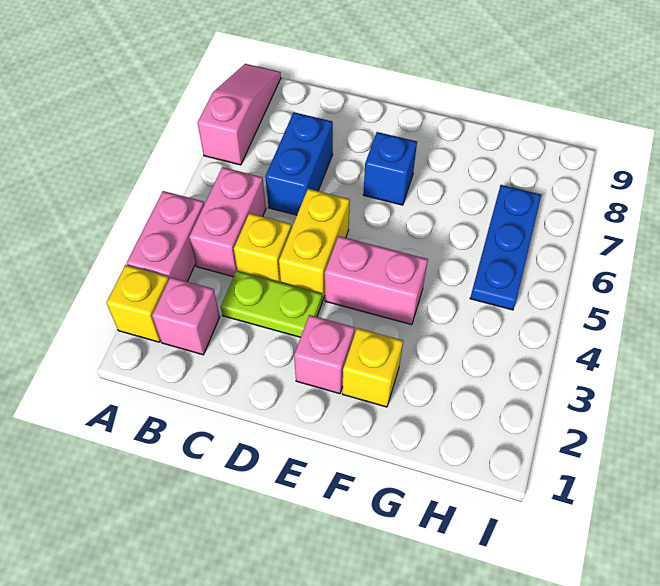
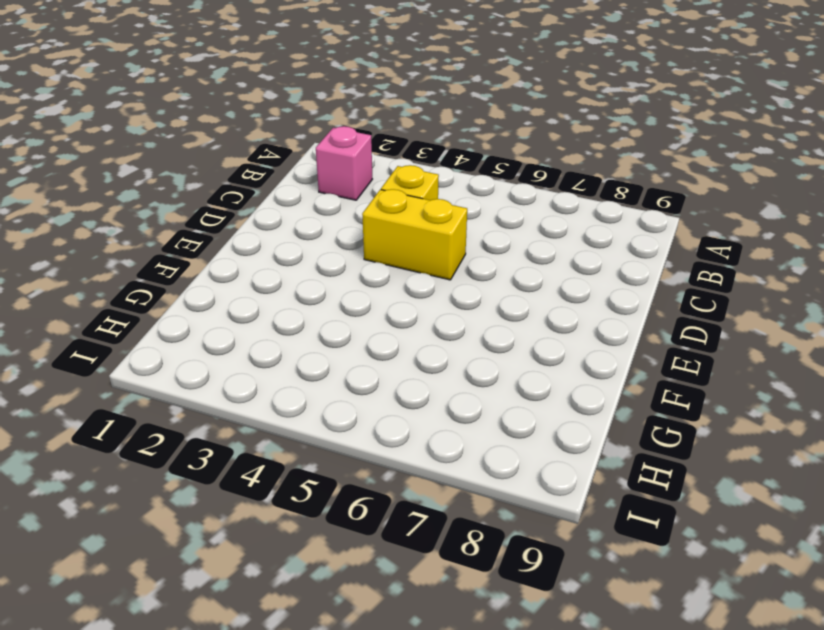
none -> yellow brick A2 level 1
none -> pink brick A3:A4 level 1
none -> pink slope A7:A9 level 1 top 7

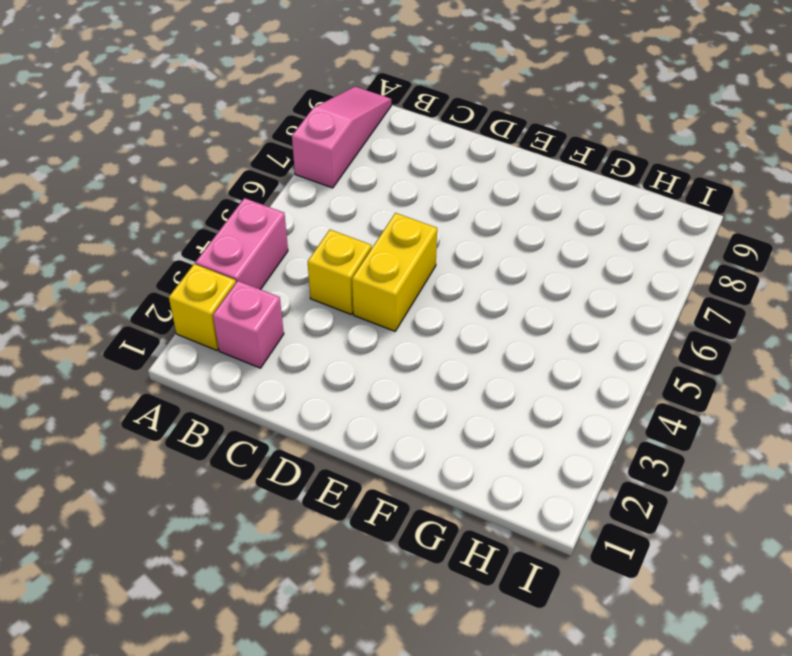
none -> pink brick B4:B5 level 1
none -> lime plate C3:D3 level 1
none -> blue brick C6:C7 level 1

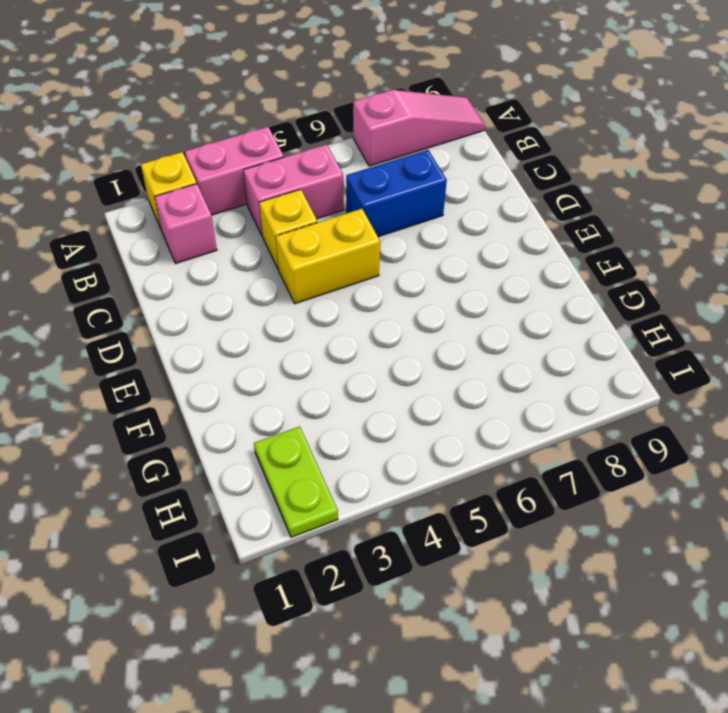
lime plate H2:I2 level 1 -> lime plate C3:D3 level 1
none -> pink brick E2 level 1
none -> pink brick E4:F4 level 1
none -> blue brick E7 level 1

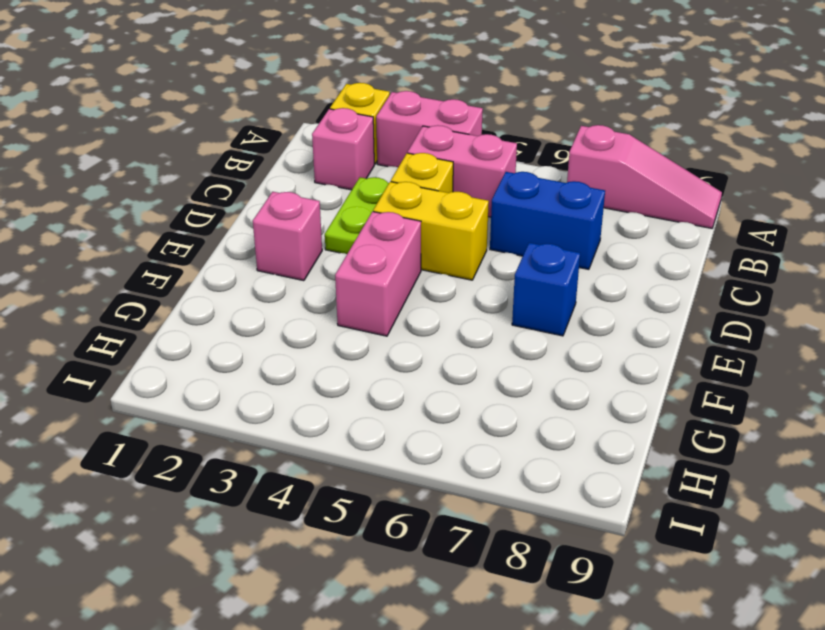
none -> yellow brick F2 level 1
none -> blue plate H5:H7 level 1

